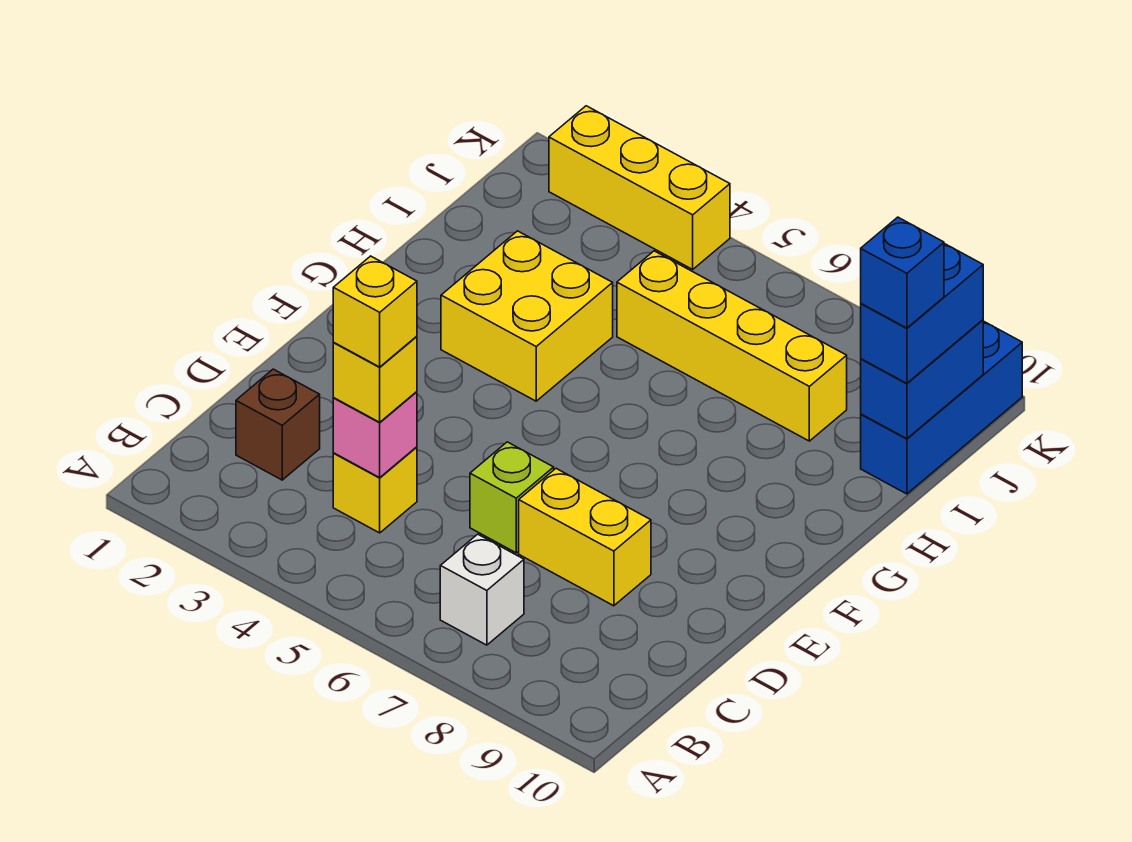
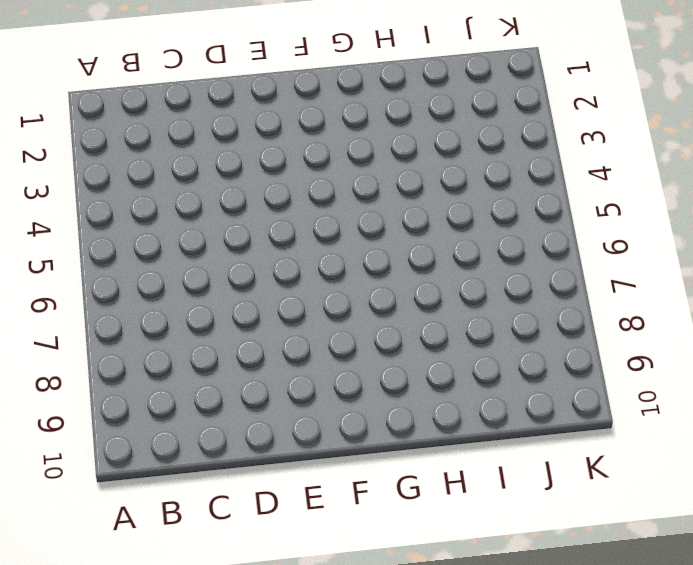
none -> white brick B7 level 1
none -> brown brick C2 level 1
none -> yellow brick C4 level 1

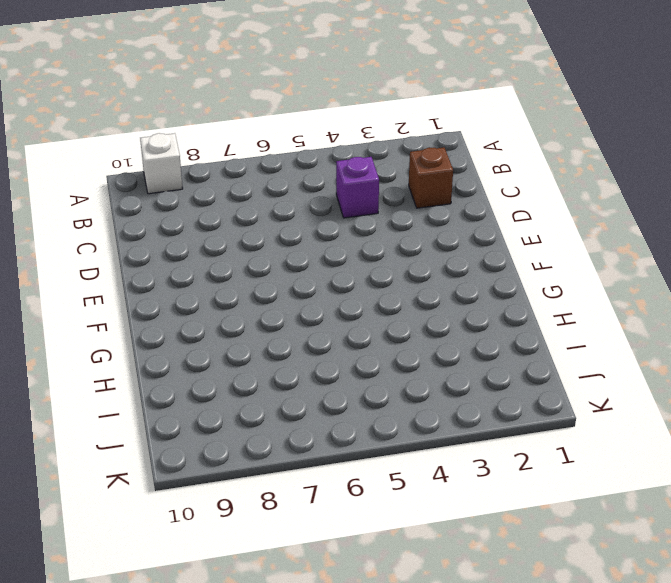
white brick A9 level 1 -> white brick B7 level 1
purple brick C4 level 1 -> yellow brick C4 level 1
none -> lime brick D6 level 1
none -> yellow brick D7:D8 level 1
none -> yellow brick G3:H4 level 1

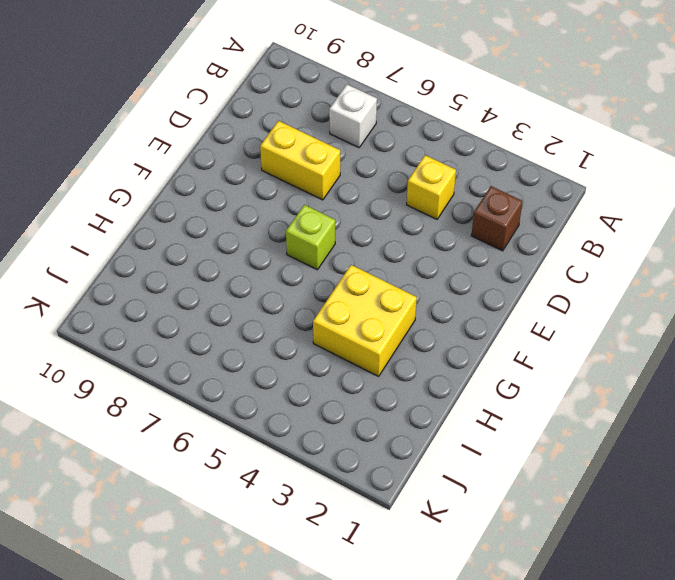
lime brick F6 level 1 -> lime brick D6 level 1
none -> yellow brick I5:I8 level 1
none -> blue brick I10:K10 level 1
none -> yellow brick K2:K4 level 1

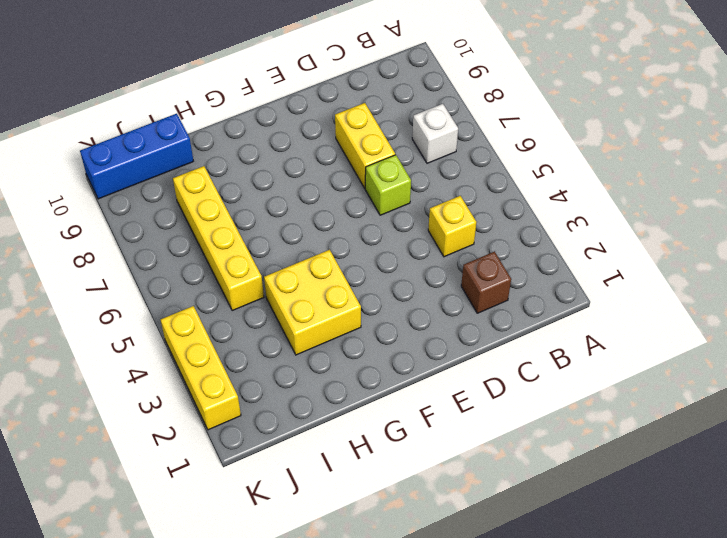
none -> pink brick C4 level 2
none -> blue brick I10:J10 level 2
none -> yellow brick C4 level 3

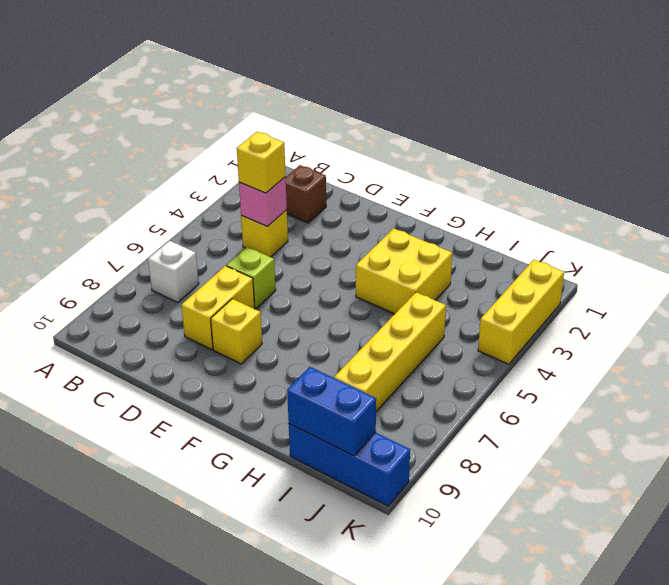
yellow brick E8 level 1 -> yellow brick C4 level 4
none -> blue brick I10:J10 level 3
none -> blue brick I10 level 4

